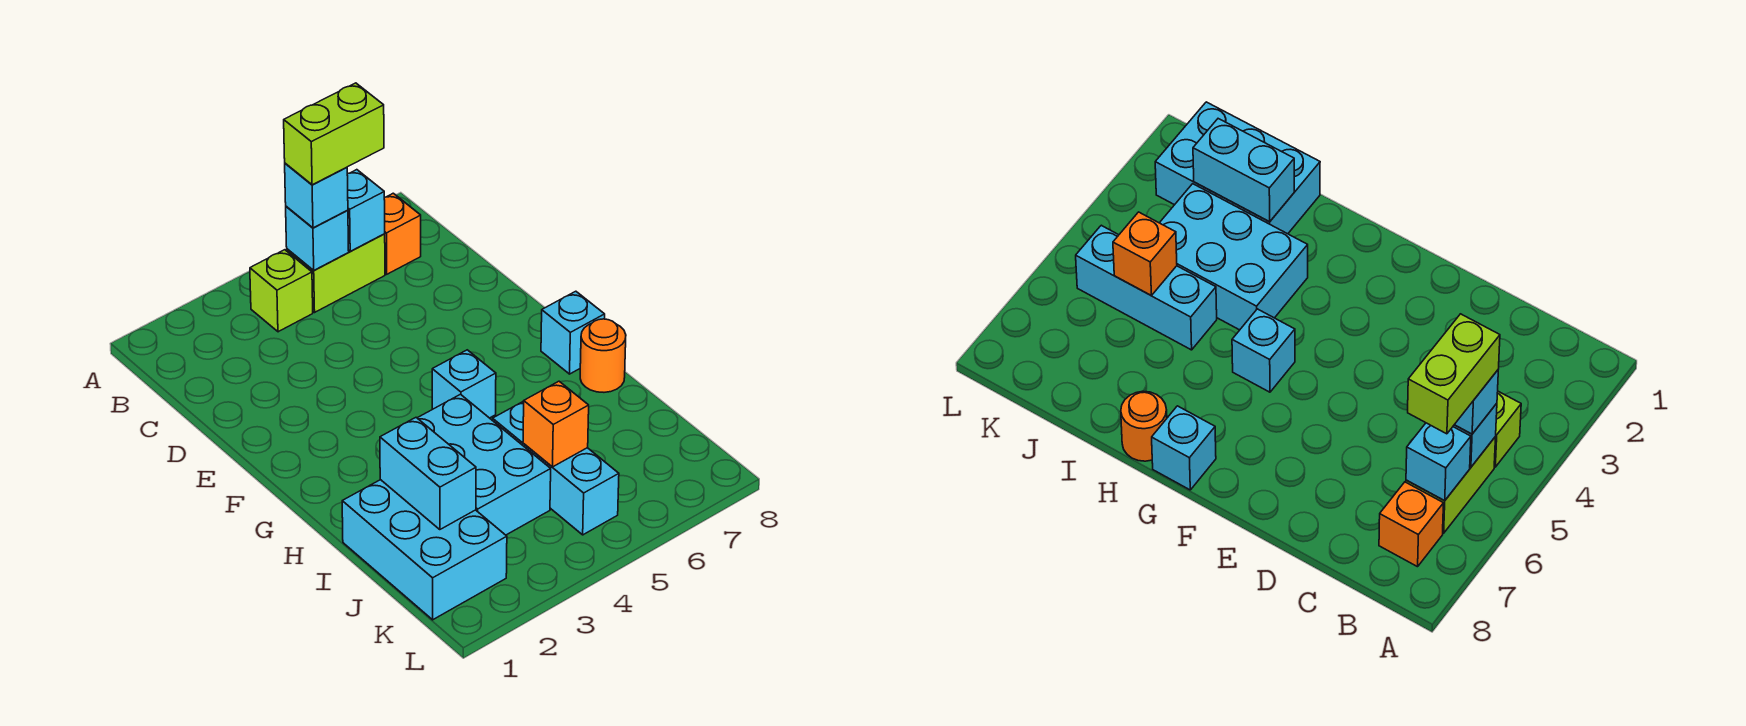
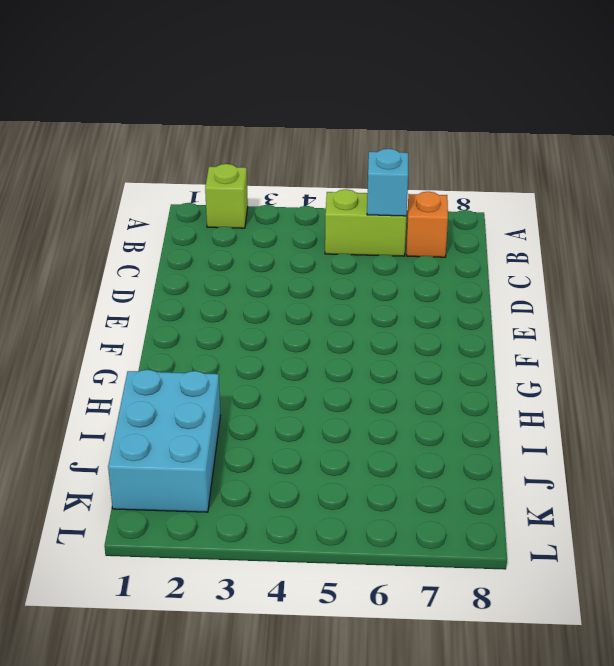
lime brick A2 level 1 -> lime brick B4 level 1
none -> cyan brick G5 level 1
none -> cyan brick G8 level 1
none -> cyan brick H3:J4 level 1

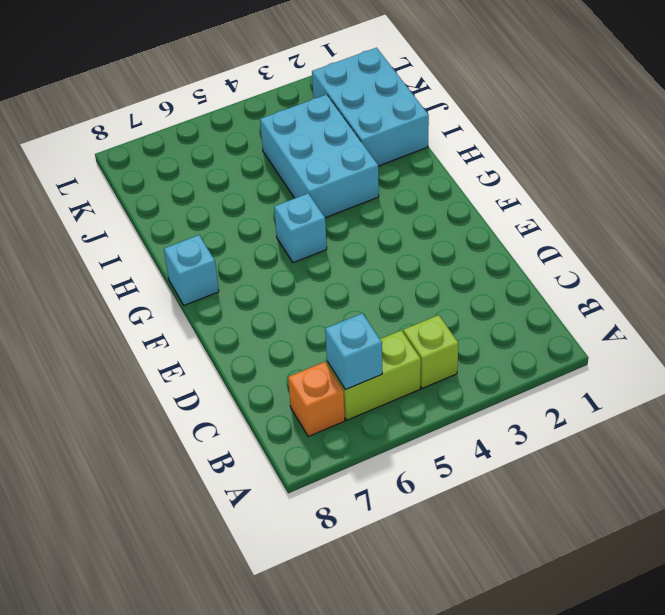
none -> orange round brick H8 level 1
none -> cyan brick I5:K5 level 1
none -> cyan brick B5 level 2

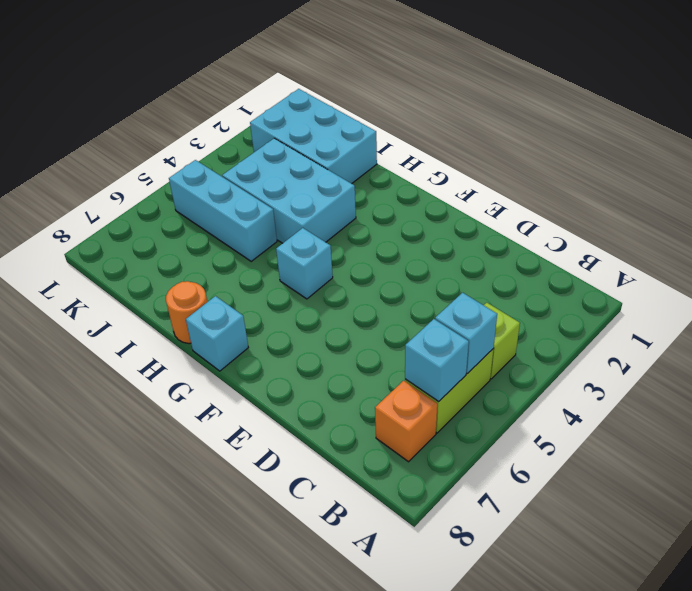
none -> cyan brick I2:J2 level 2
none -> orange brick J5 level 2
none -> cyan brick B5 level 3

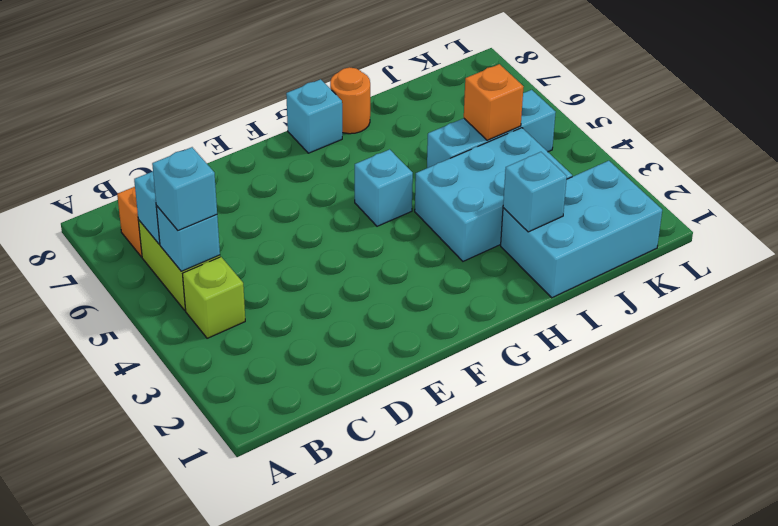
cyan brick I2 level 2 -> cyan brick I2:J2 level 2
none -> lime brick B5:B6 level 4

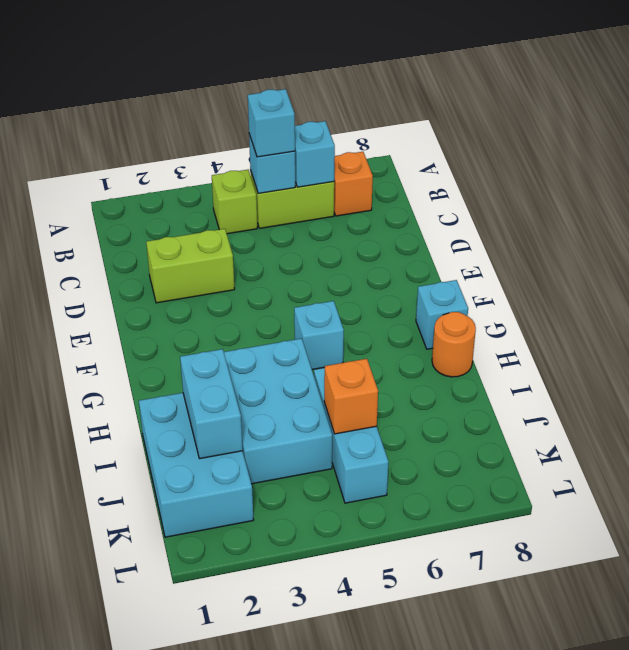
lime brick D2:D3 level 1 -> lime brick B5:B6 level 4

